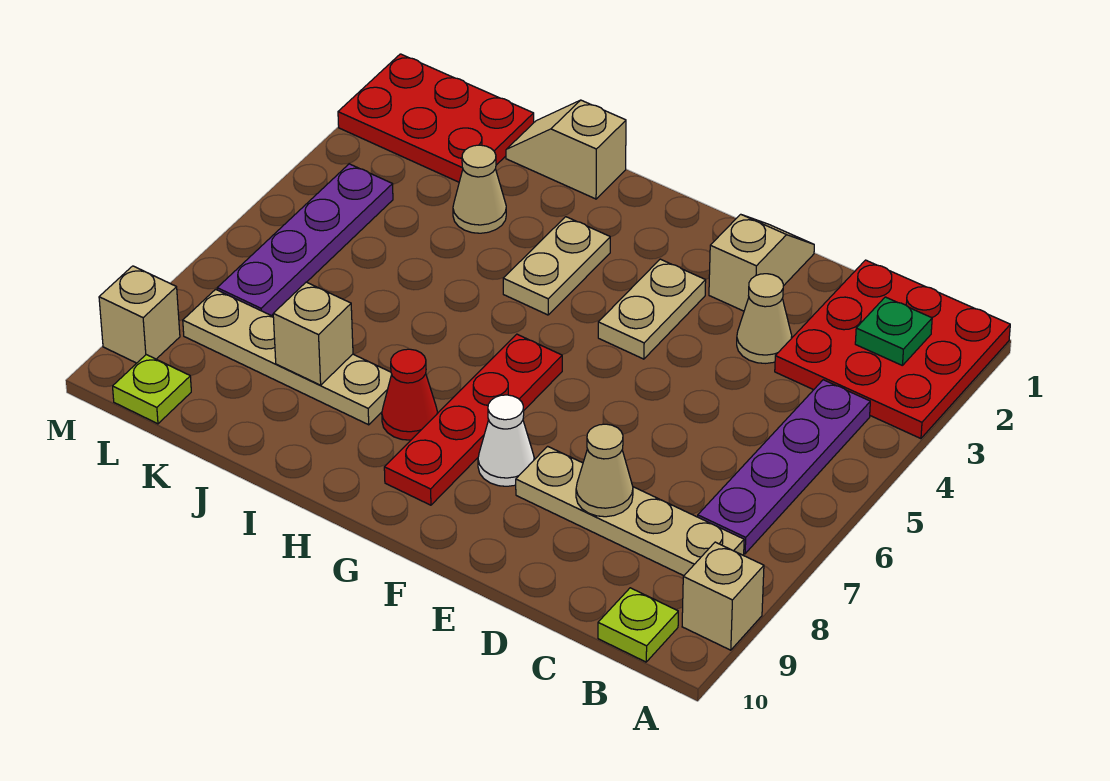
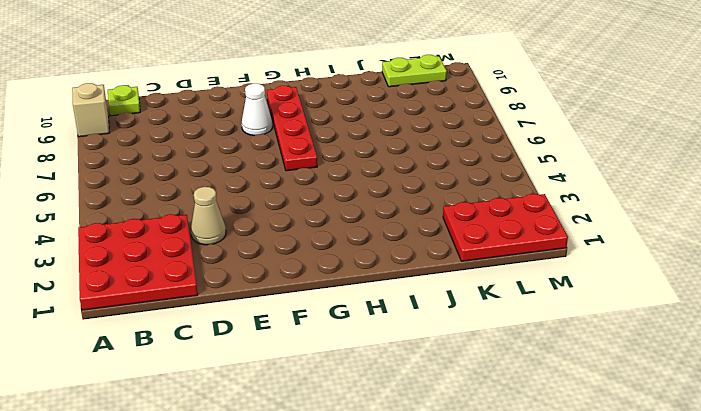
lime plate K10:L10 level 1 -> lime plate L10 level 1
none -> purple plate B4:B7 level 1
none -> tan plate B8:E8 level 1
none -> tan slope E1:E2 level 1 top 2

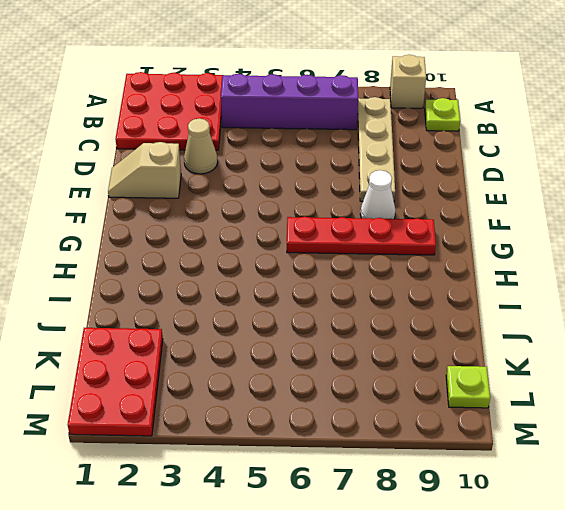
purple brick B4:B7 level 1 -> purple plate B4:B7 level 1
none -> tan plate F3:F4 level 1
none -> tan plate H3:H4 level 1
none -> red cone H8 level 1

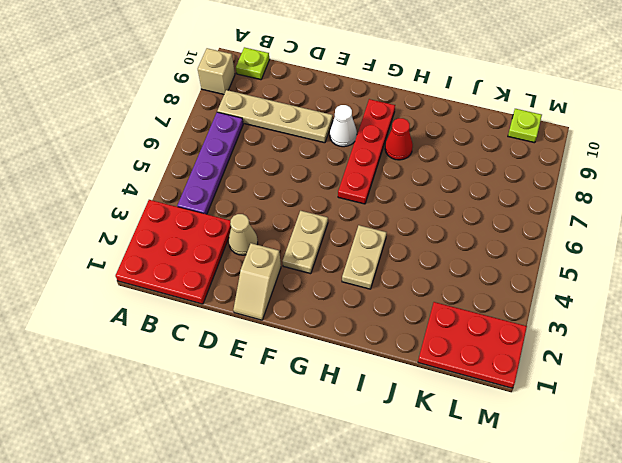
none -> tan slope I1:J1 level 1 top I
none -> tan plate I8:L8 level 1
none -> tan cone J3 level 1

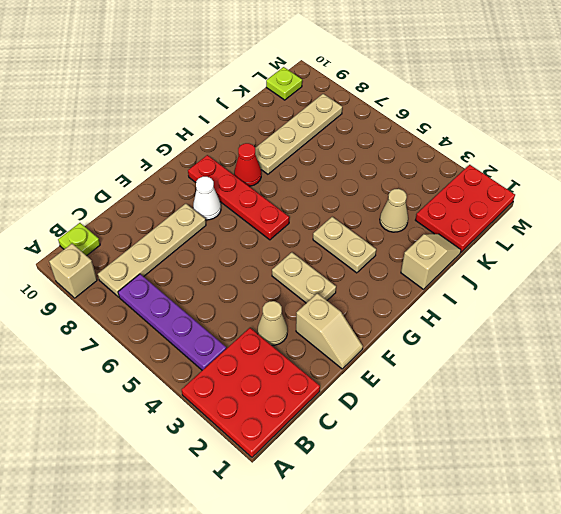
none -> purple plate L4:L7 level 1
none -> tan brick M9 level 1
none -> green plate B2 level 2

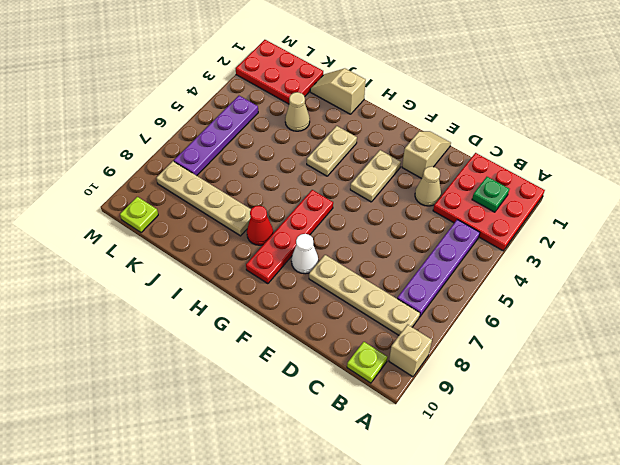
none -> tan brick M9 level 1
none -> tan cone D8 level 2
none -> tan brick J8 level 2

